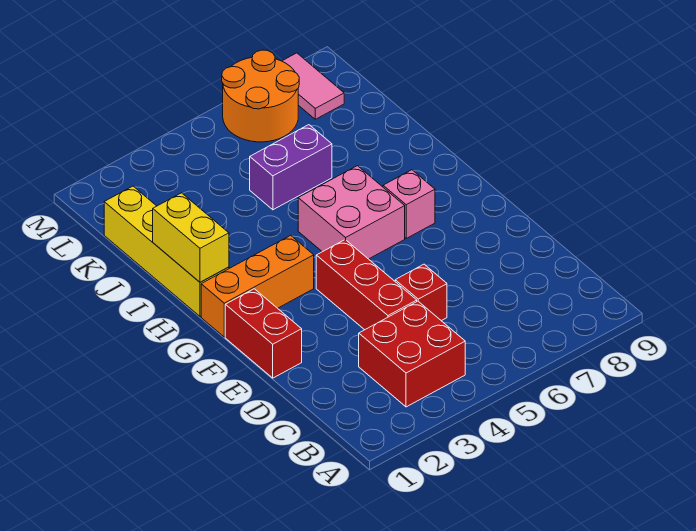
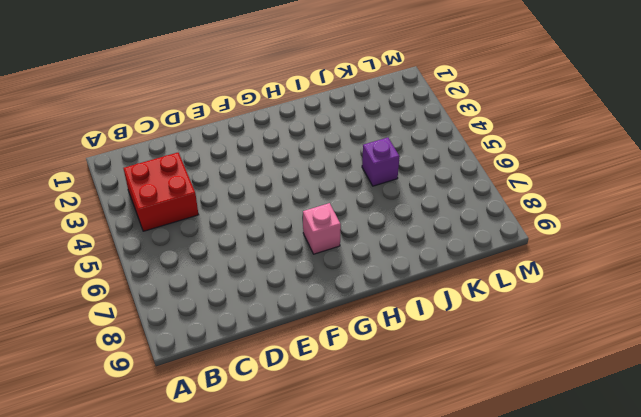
purple brick J5 level 1 -> purple brick J5:J6 level 1
none -> red brick D4:F4 level 1
none -> red brick D5 level 1
none -> red brick E1:F1 level 1

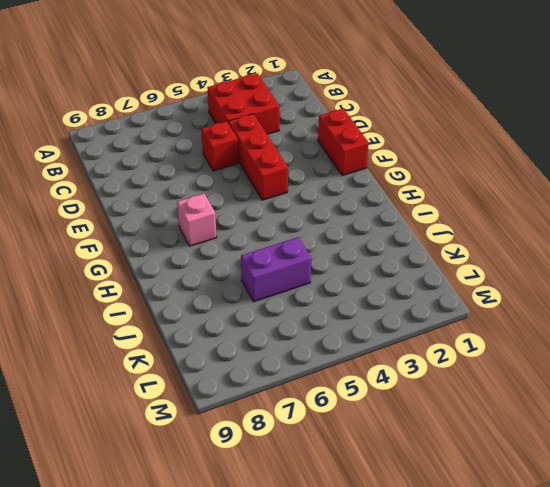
none -> orange brick G1:G3 level 1
none -> pink brick G5:H6 level 1
none -> yellow brick H1:K1 level 1

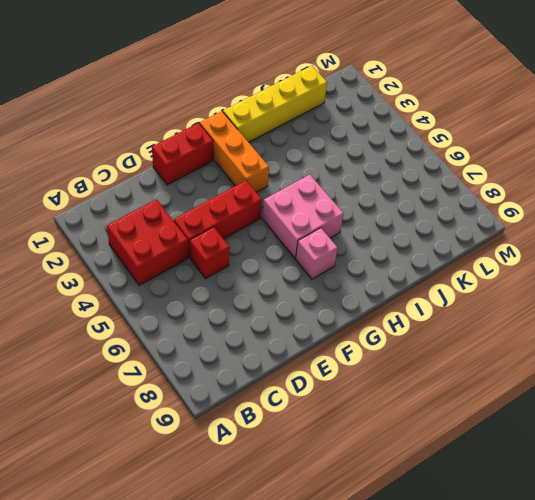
none -> purple brick J5:J6 level 1
none -> orange round brick L6:M7 level 1
none -> pink tile L8:M8 level 1

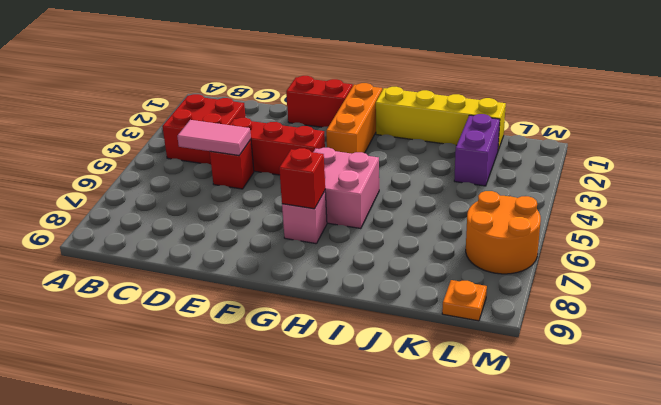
pink tile C5:D5 level 2 -> pink tile L8:M8 level 1
red brick G7 level 2 -> none
purple brick K2:K3 level 1 -> purple brick J5:J6 level 1
orange plate L9 level 1 -> none
none -> yellow brick H1:I1 level 2

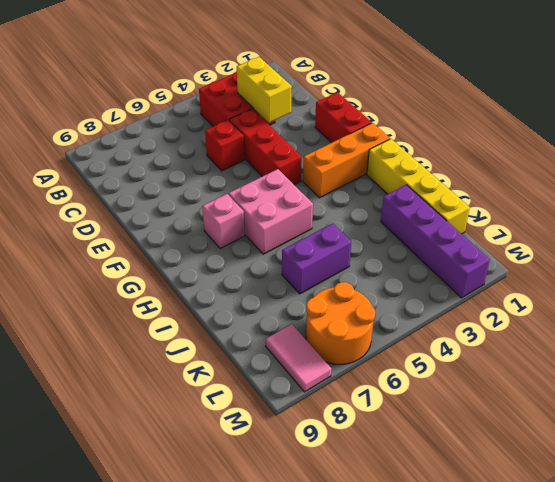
yellow brick C3:D3 level 2 -> yellow brick H1:I1 level 2
purple brick J2:M2 level 1 -> none

